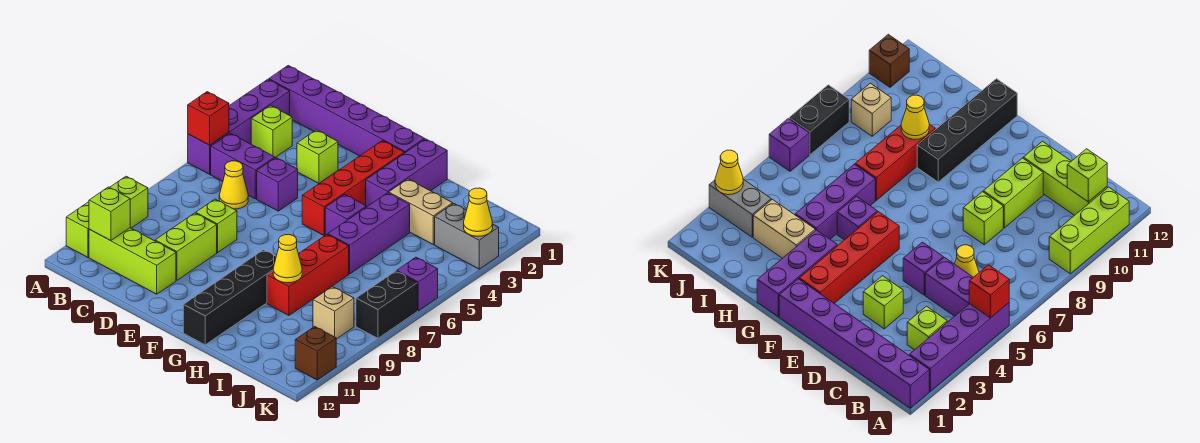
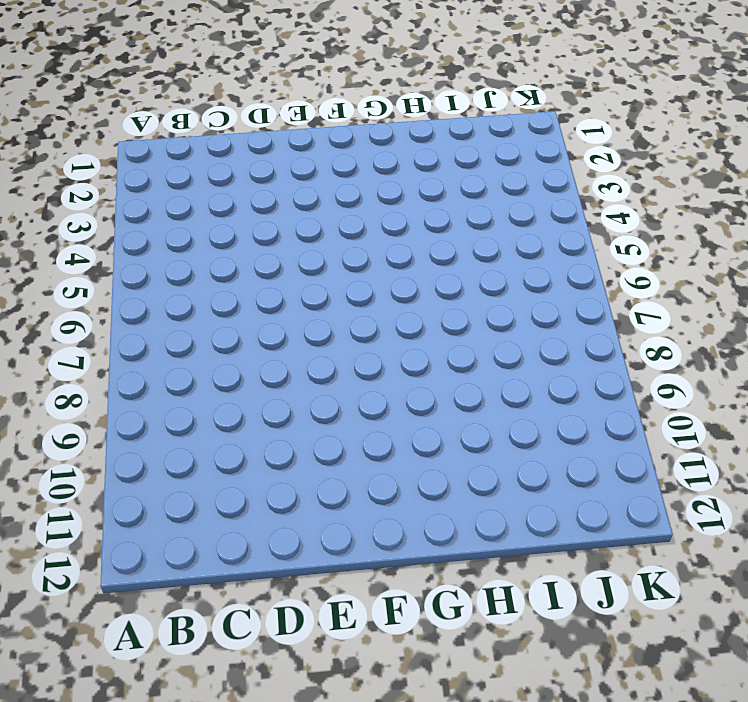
none -> purple brick A1:F1 level 1
none -> purple brick A2:A5 level 1
none -> lime brick A9:A11 level 1

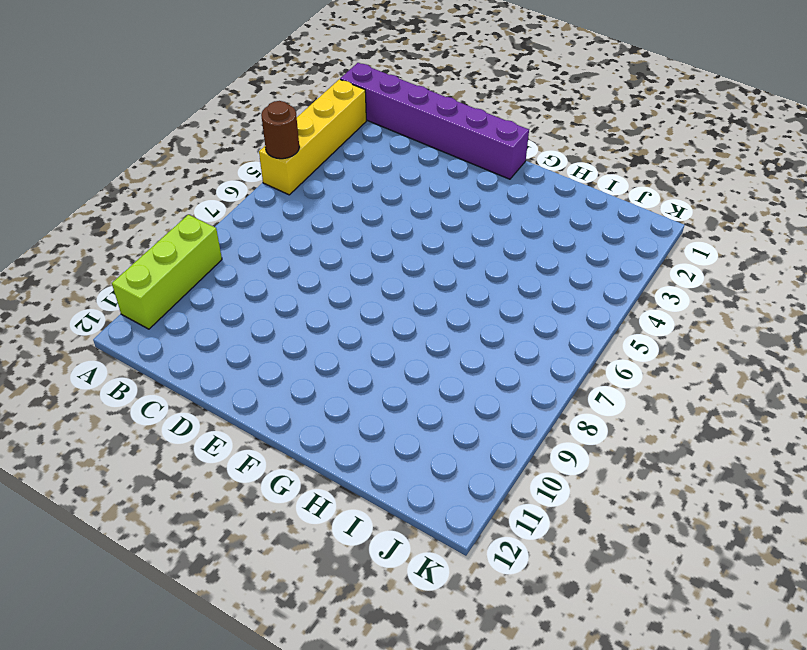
yellow brick A2:A5 level 1 -> purple brick A2:A5 level 1
brown round brick A5 level 2 -> red brick A5 level 2
none -> lime brick B3 level 1
none -> purple brick B5:C5 level 1
none -> lime brick B11:D11 level 1

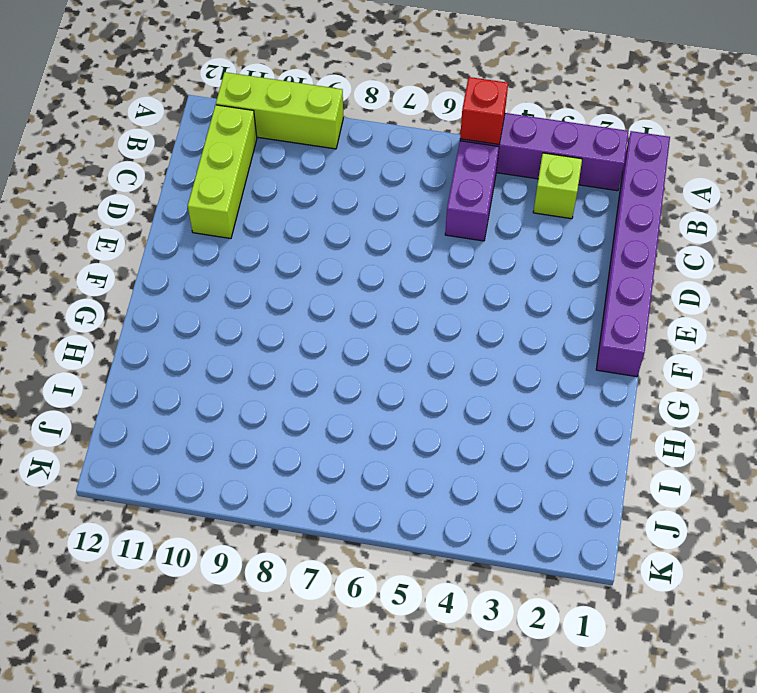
none -> yellow cone C6 level 1
none -> lime brick D3 level 1
none -> purple brick D5 level 1

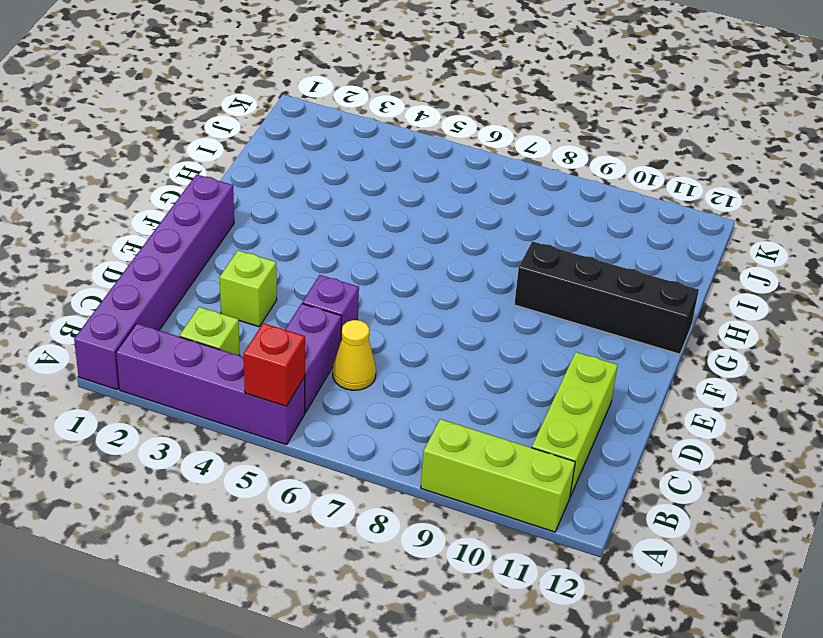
none -> lime brick D8 level 1
none -> lime brick D9:D10 level 1
none -> red brick F2:F5 level 1

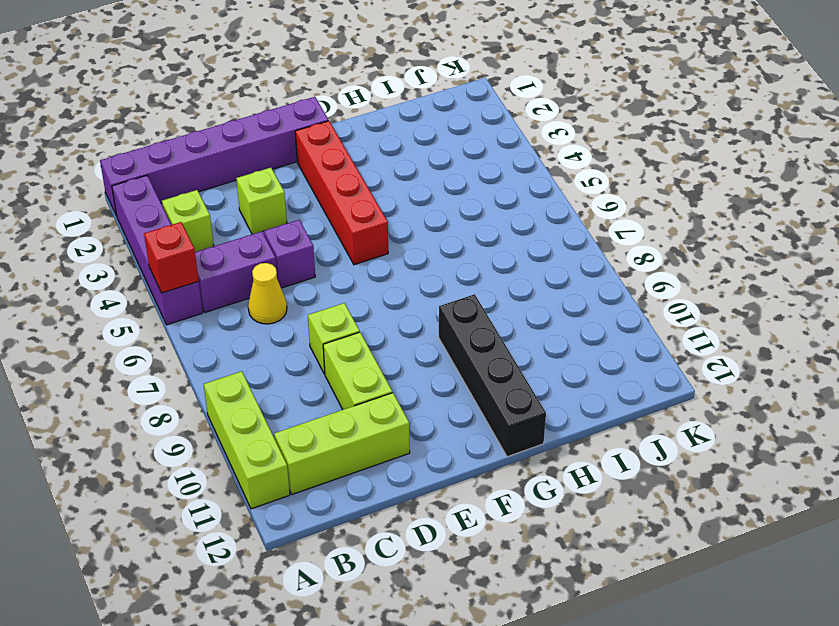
none -> purple brick G1:G3 level 1
none -> purple brick G5 level 1
none -> tan brick H3:I3 level 1

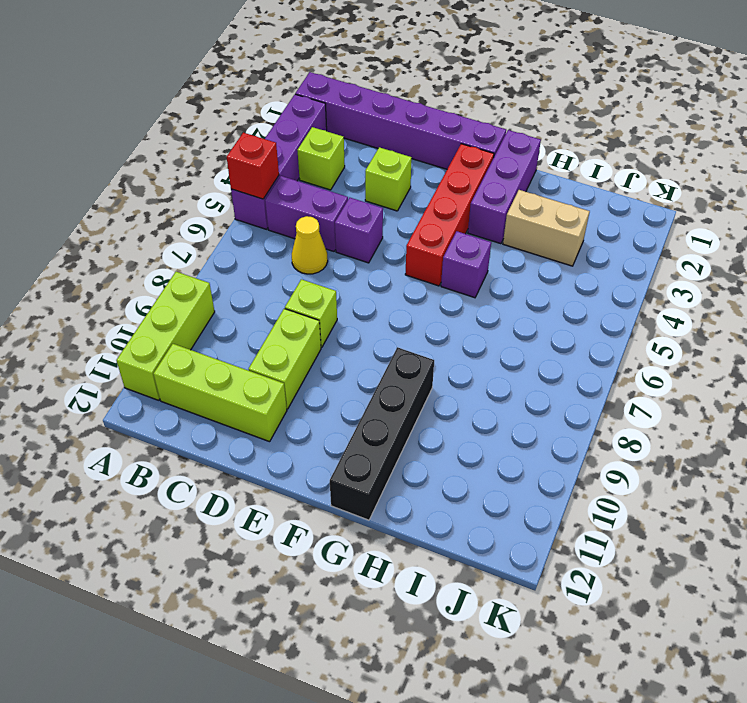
none -> purple brick H4:H6 level 1
none -> red brick H7:H9 level 1
none -> grey brick J3:K3 level 1

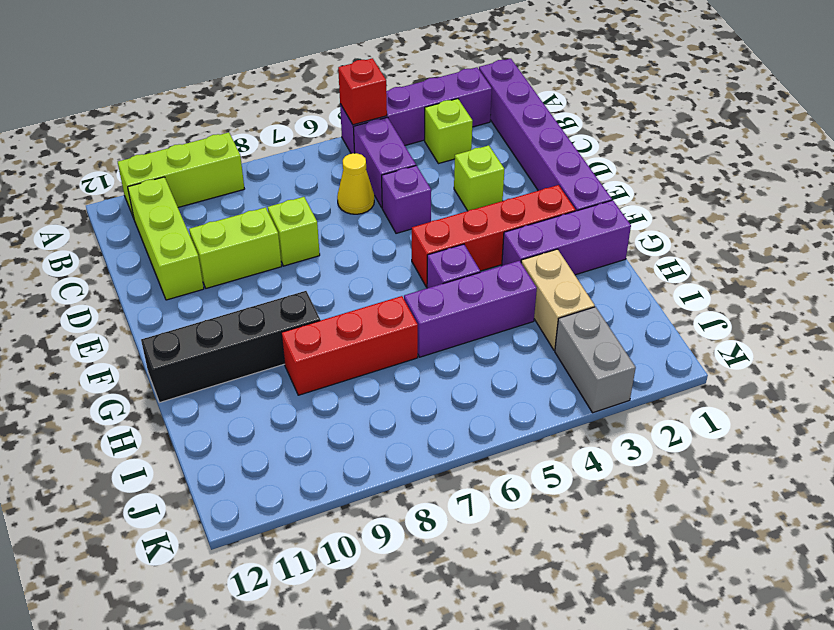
none -> tan brick J9 level 1
none -> purple brick K6 level 1
none -> black brick K7:K8 level 1

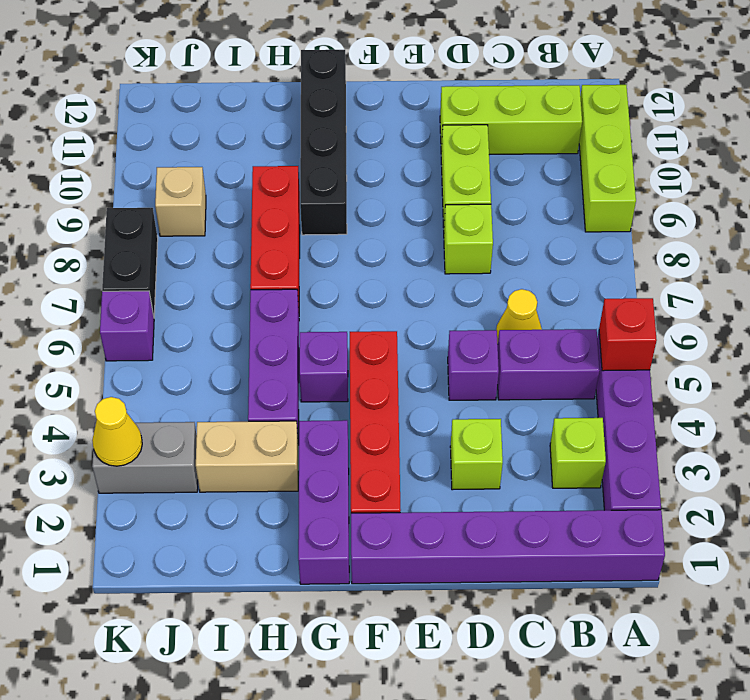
none -> brown brick K11 level 1
none -> lime brick B11 level 2
none -> yellow cone H9 level 2

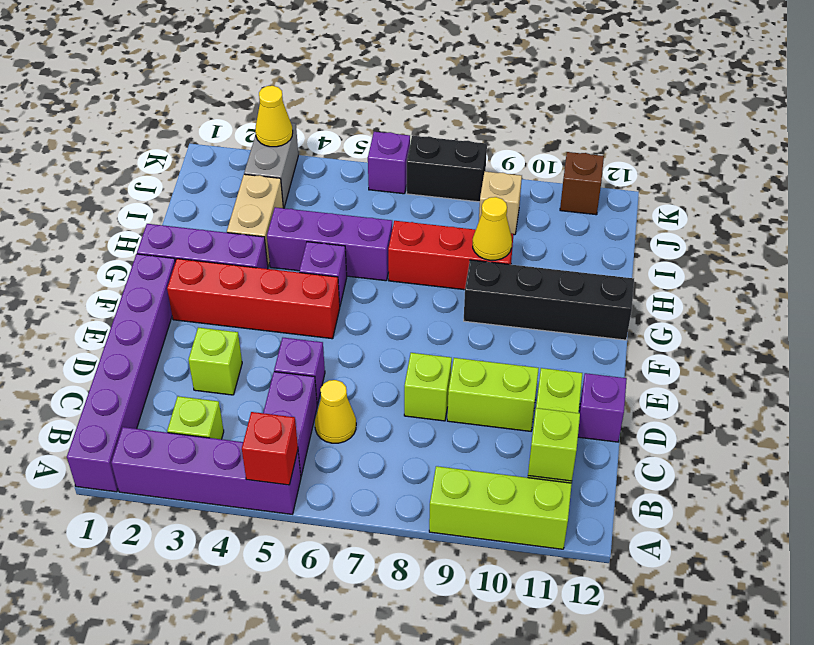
purple brick D12 level 1 -> none

